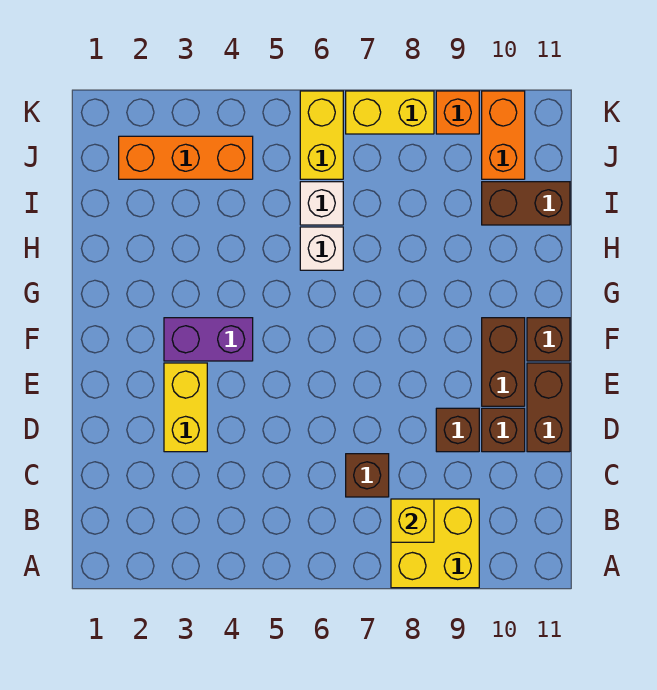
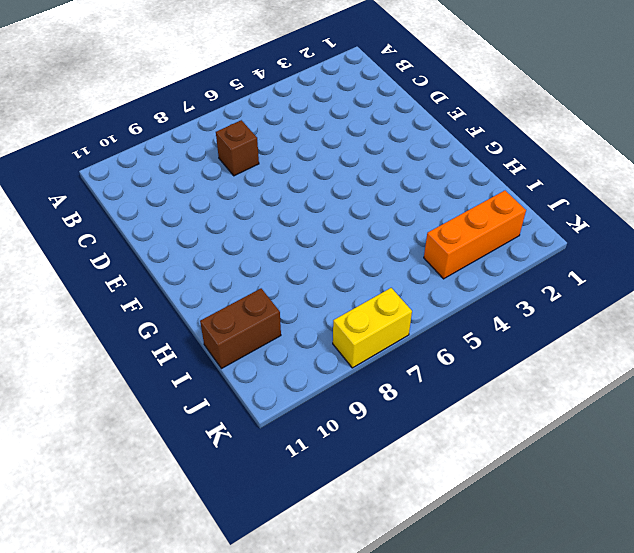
none -> yellow brick A8:B9 level 1
none -> yellow brick D3:E3 level 1
none -> brown brick D9 level 1

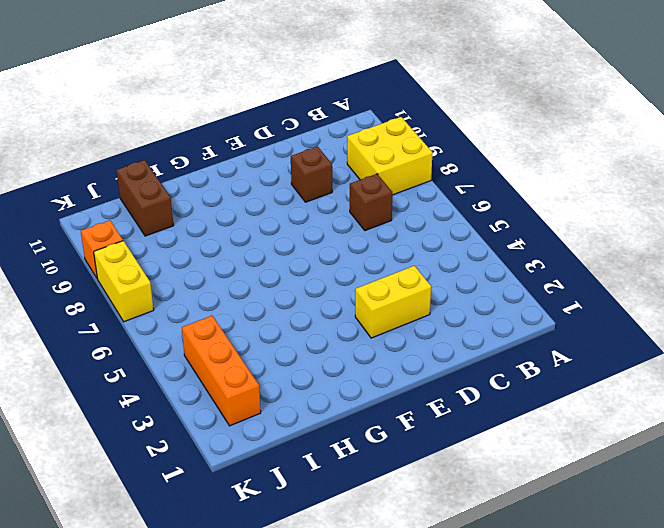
none -> brown brick D10 level 1
none -> brown brick D11:E11 level 1
none -> brown brick E10:F10 level 1

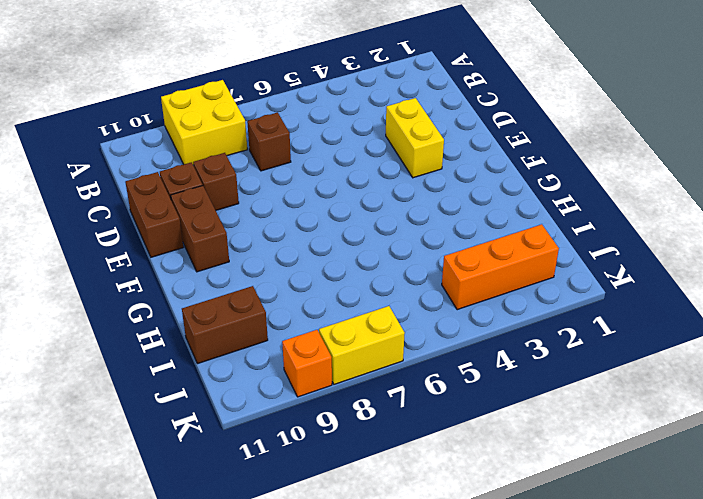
none -> purple brick F3:F4 level 1
none -> brown brick F11 level 1
none -> white brick H6 level 1

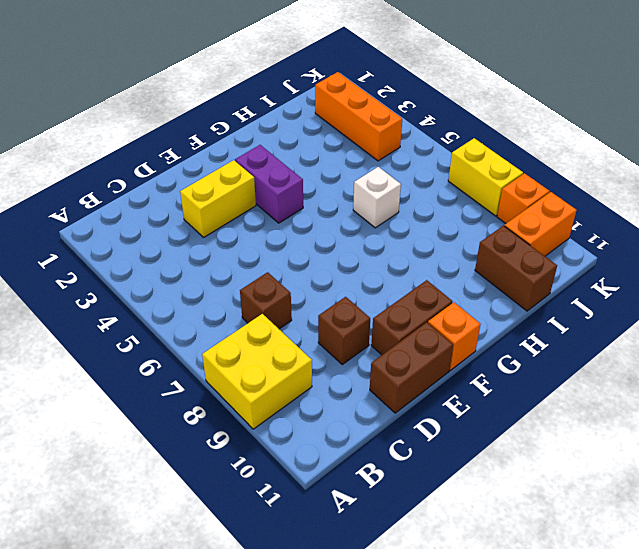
orange brick F11 level 1 -> brown brick F11 level 1
none -> brown brick D10 level 1
none -> white brick I6 level 1
none -> yellow brick J6:K6 level 1

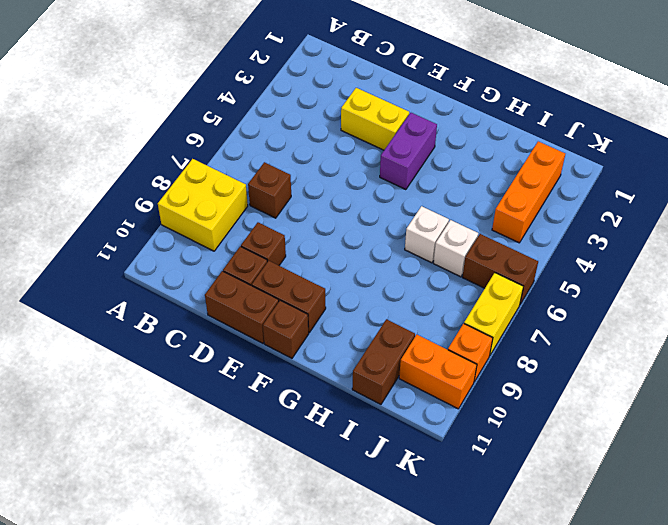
brown brick J6:K6 level 1 -> yellow brick J6:K6 level 1
none -> yellow brick B8 level 2

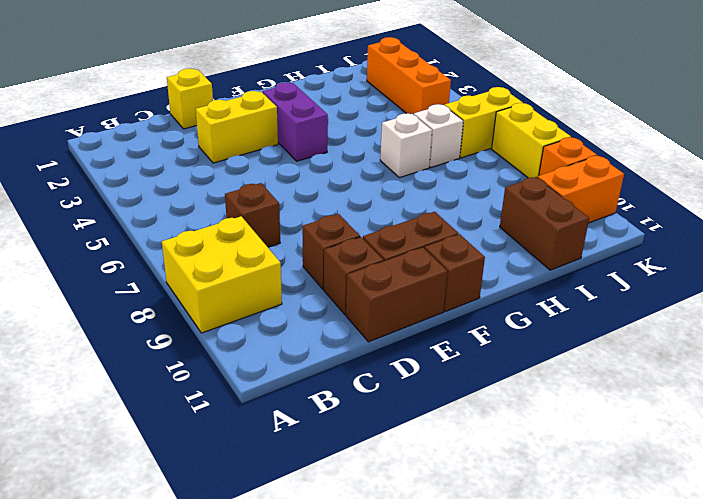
yellow brick D1 level 1 -> yellow brick B8 level 2

